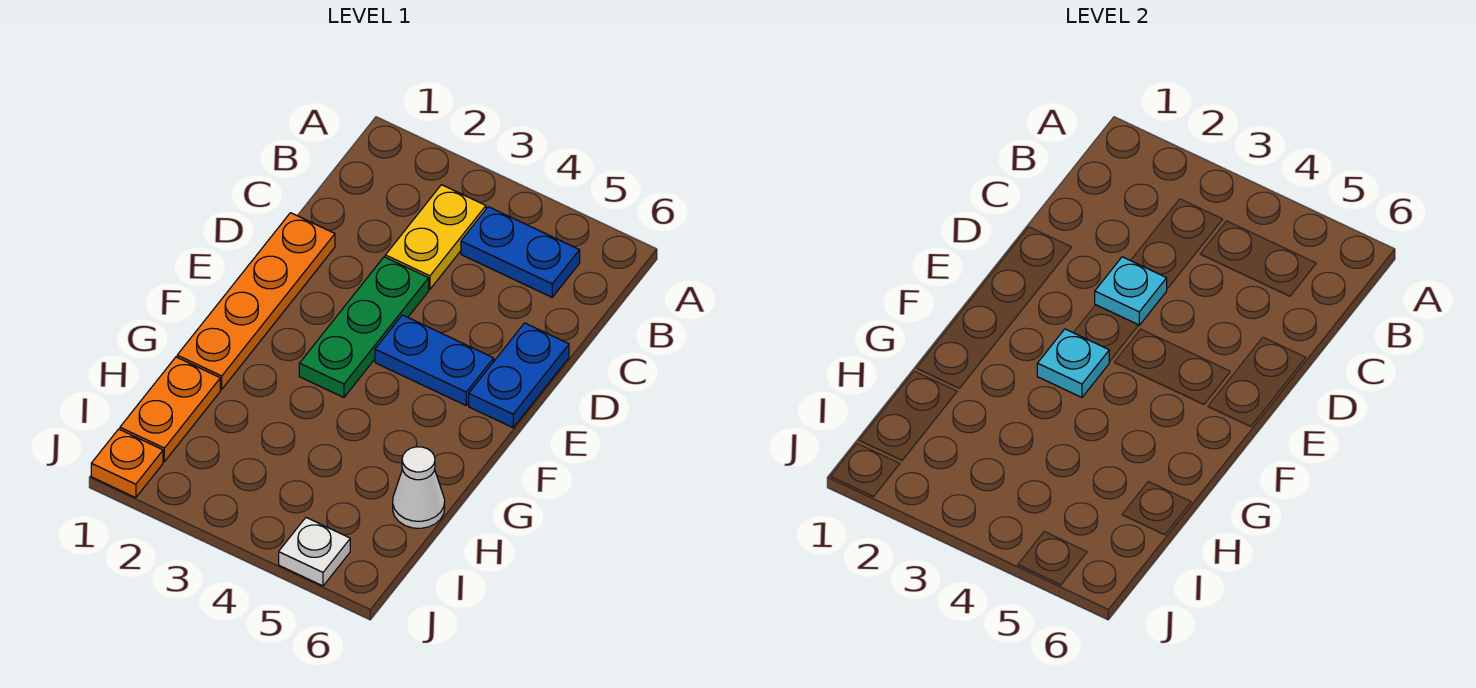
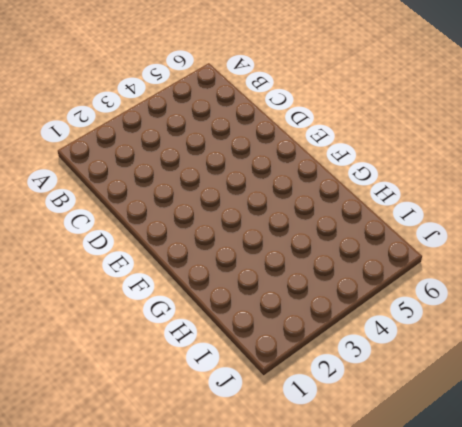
none -> yellow plate B3:C3 level 1
none -> blue plate B4:B5 level 1
none -> orange plate D1:G1 level 1

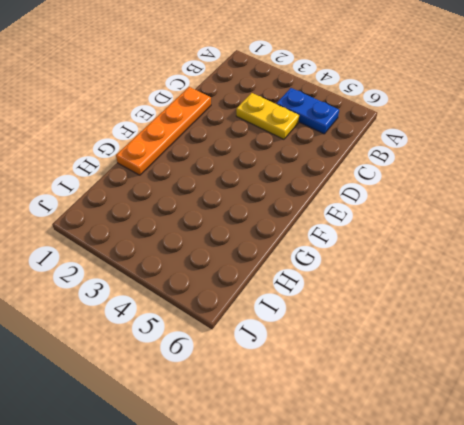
yellow plate C3:C4 level 1 -> yellow plate B3:C3 level 1
none -> green plate D3:F3 level 1
none -> blue plate D6:E6 level 1
none -> blue plate E4:E5 level 1

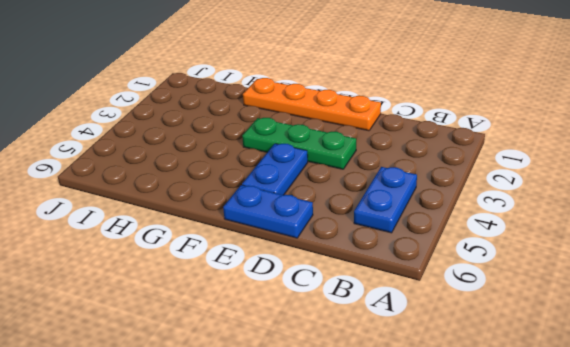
none -> yellow plate B3:C3 level 1
none -> orange plate H1:I1 level 1
none -> white cone H6 level 1

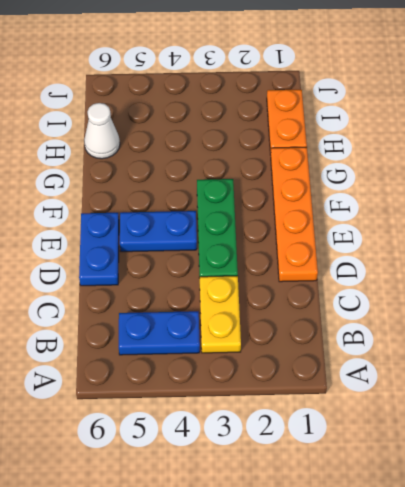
none -> orange plate J1 level 1
none -> white plate J5 level 1
none -> cyan plate D3 level 2

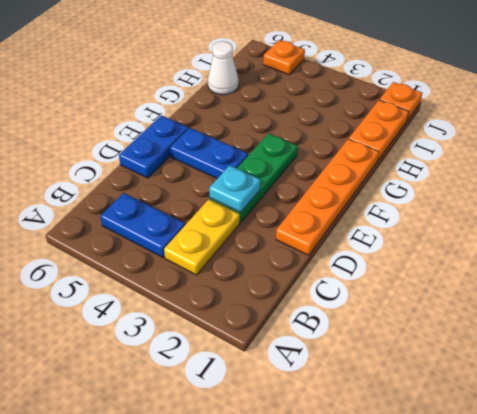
orange plate J5 level 1 -> white plate J5 level 1
none -> cyan plate F3 level 2

